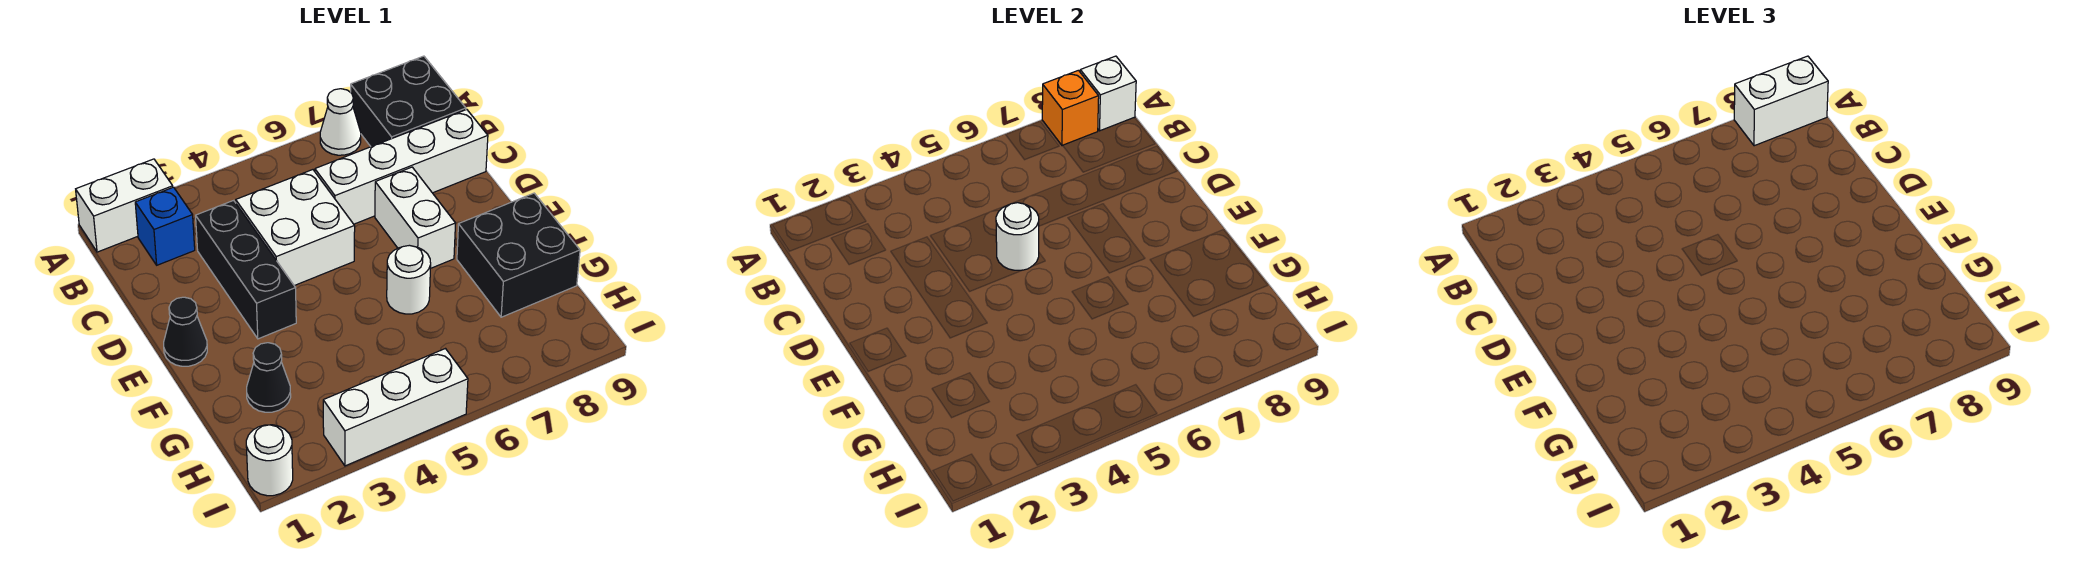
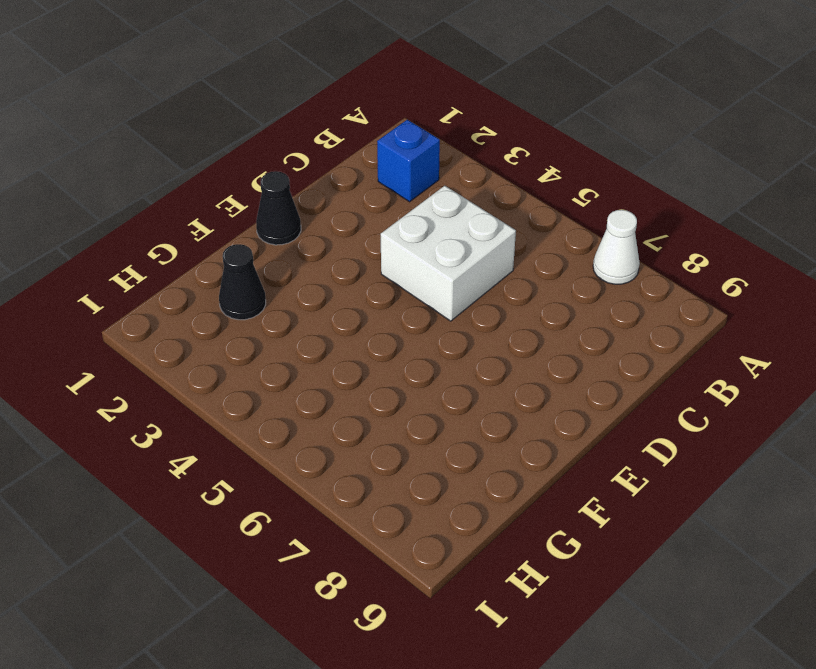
none -> white brick A1:A2 level 1
none -> black brick A8:B9 level 1
none -> black brick C3:E3 level 1

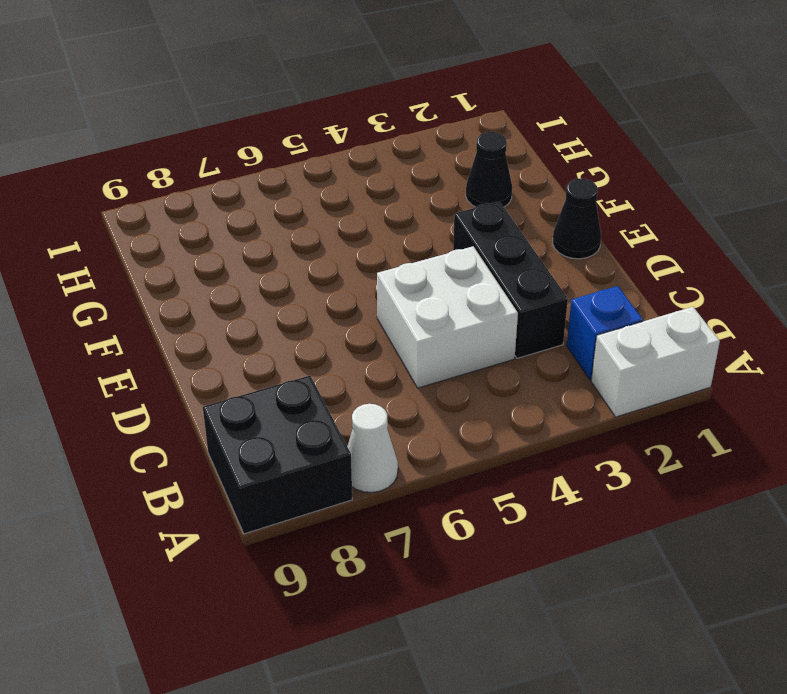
none -> white brick C6:C9 level 1
none -> white brick D7:E7 level 1
none -> white round brick F6 level 1

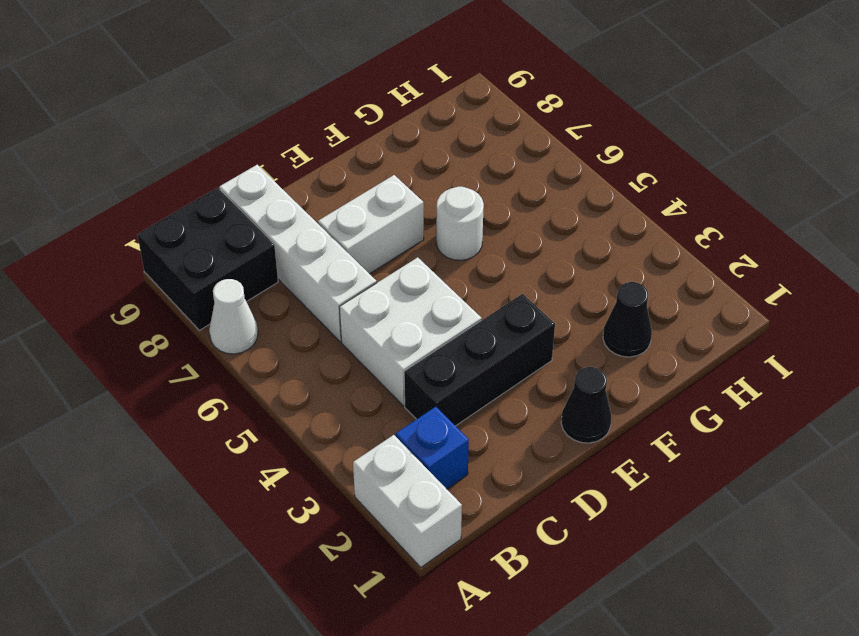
none -> black brick F8:G9 level 1
none -> white round brick I1 level 1
none -> white brick I3:I5 level 1

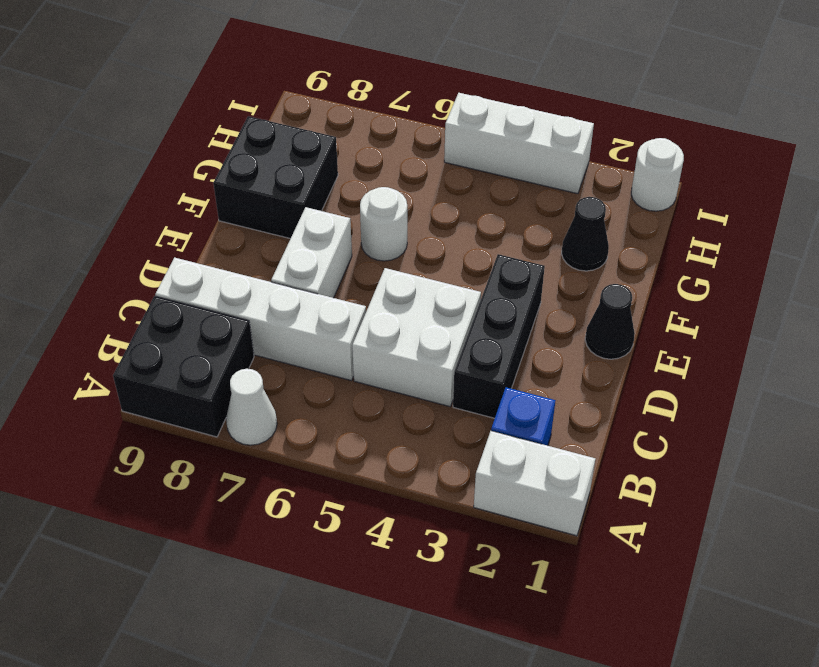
none -> orange brick A8 level 2
none -> white brick A9 level 2
none -> white round brick D5 level 2

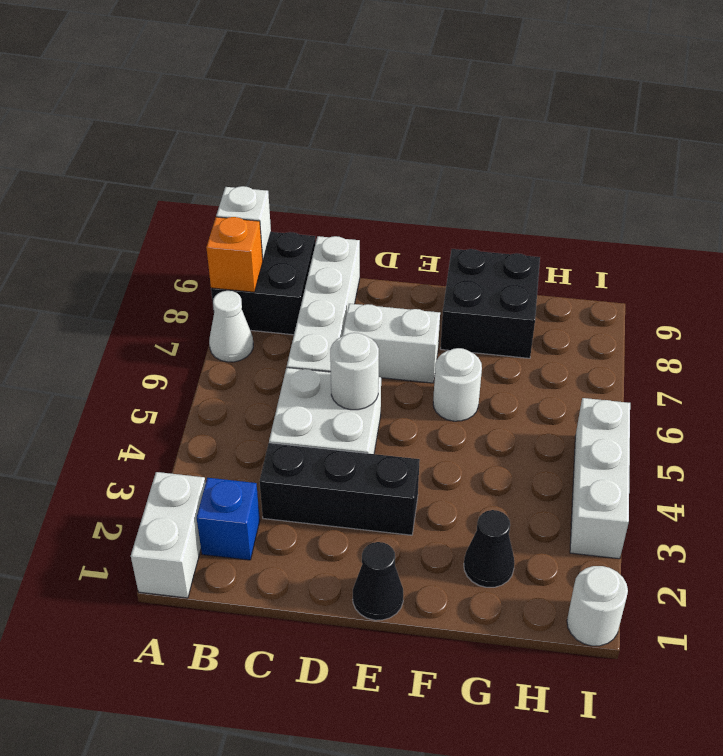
none -> white brick A8:A9 level 3

